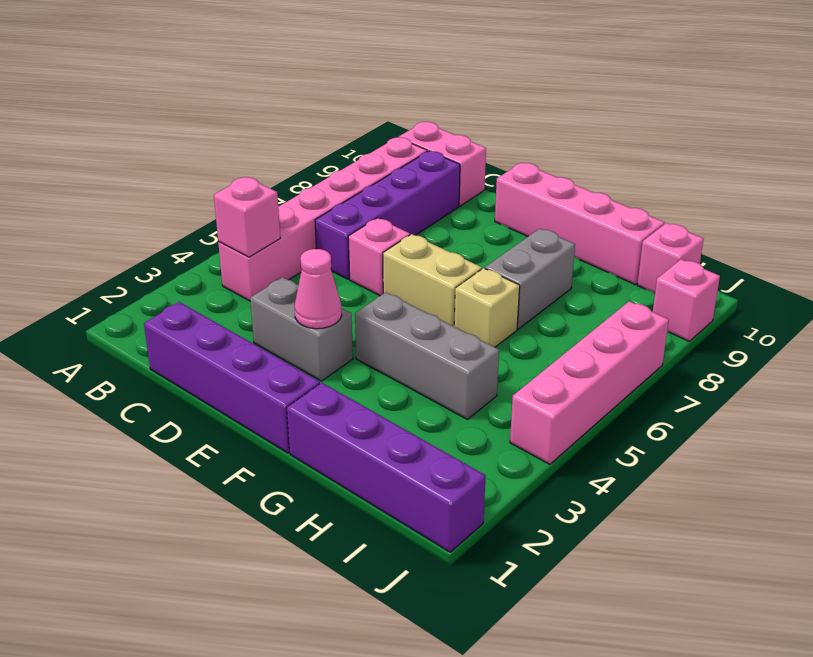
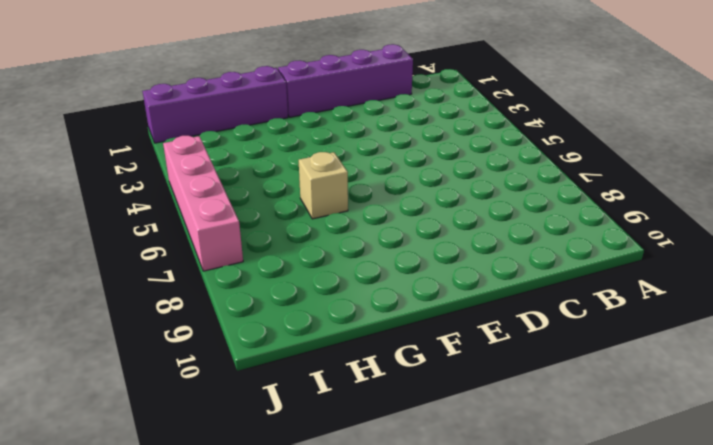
none -> pink brick B4:B9 level 1
none -> pink brick B10:C10 level 1
none -> purple brick C6:C9 level 1

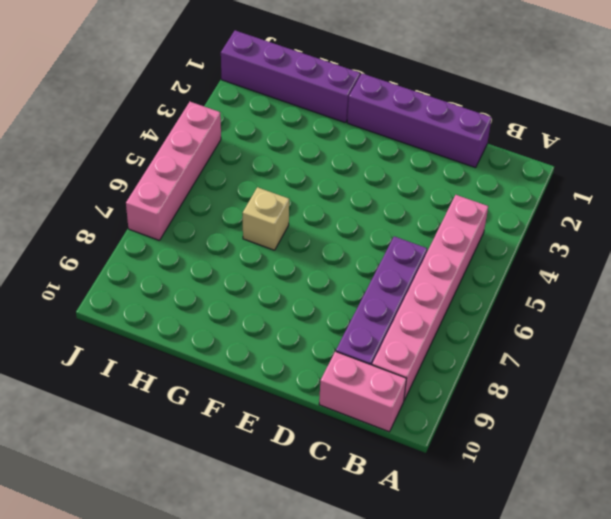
none -> grey brick D3:E3 level 1
none -> pink brick D6 level 1
none -> tan brick E6:F6 level 1

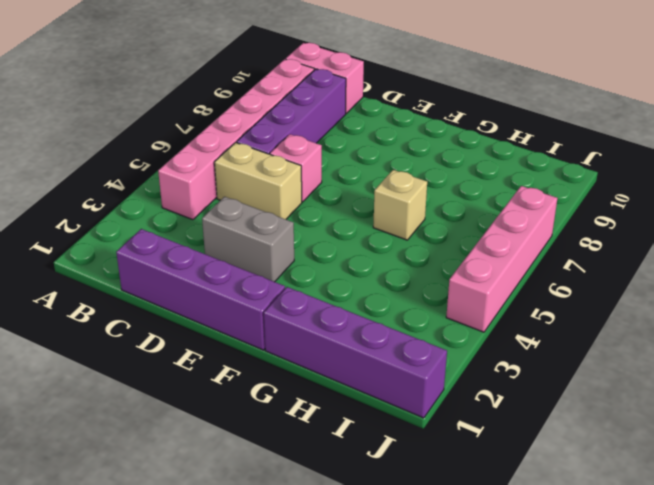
tan brick C5:D5 level 1 -> tan brick E6:F6 level 1
none -> pink brick E10:H10 level 1
none -> grey brick F4:H4 level 1
none -> grey brick G7:G8 level 1

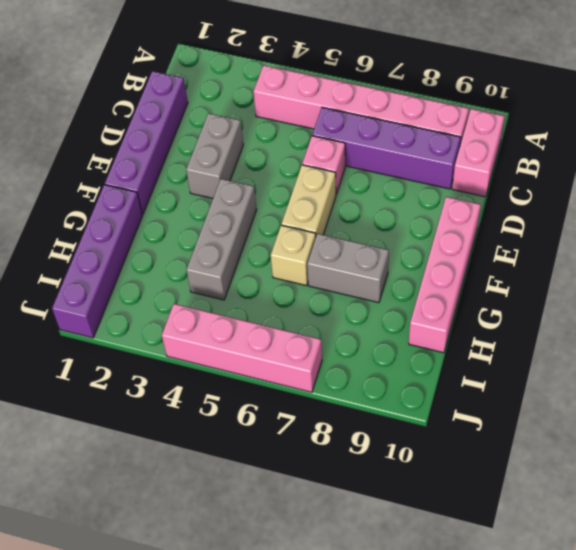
none -> pink brick I10 level 1
none -> pink brick J9 level 1
none -> pink brick B4 level 2

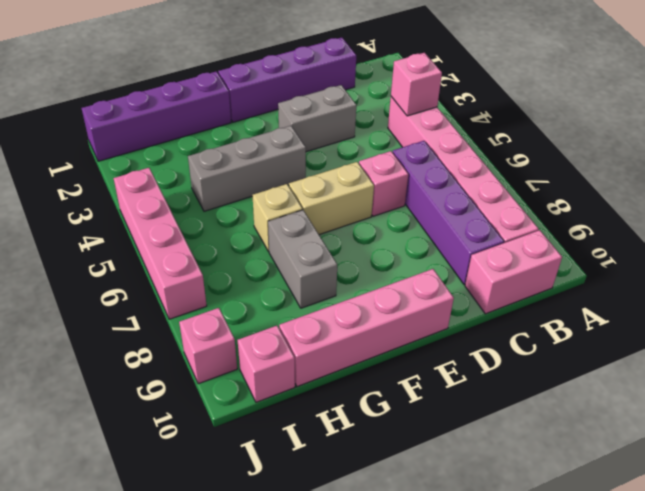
none -> pink cone E3 level 2

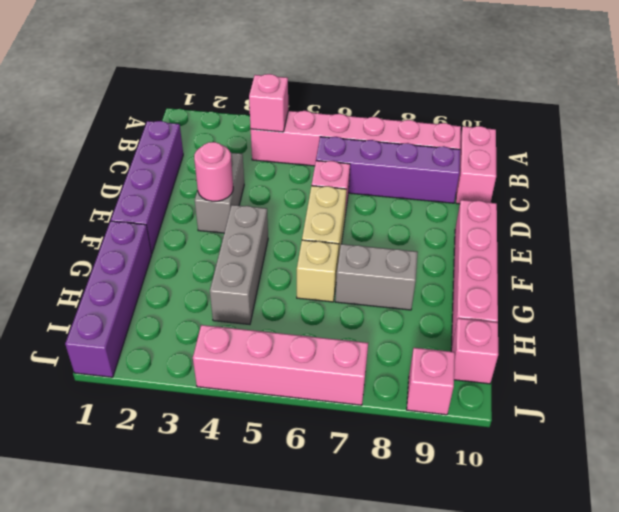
pink round brick E3 level 2 -> pink cone E3 level 2

